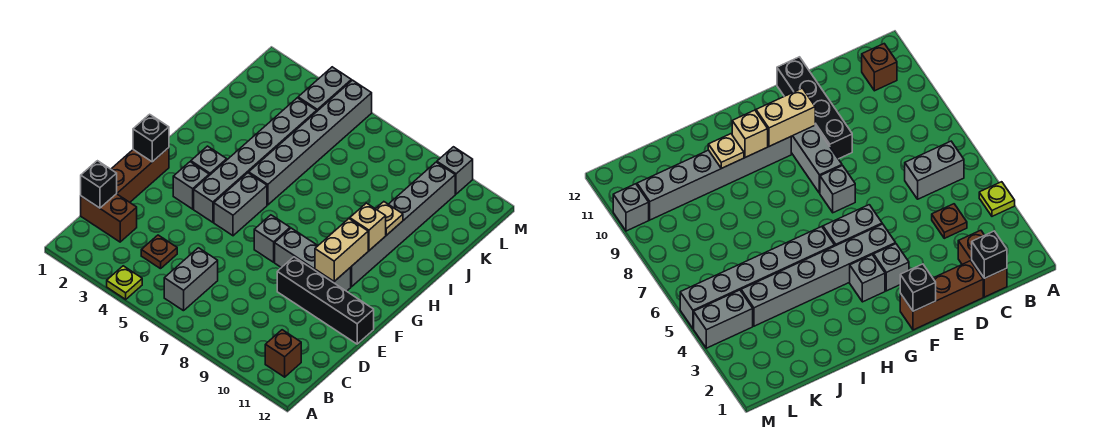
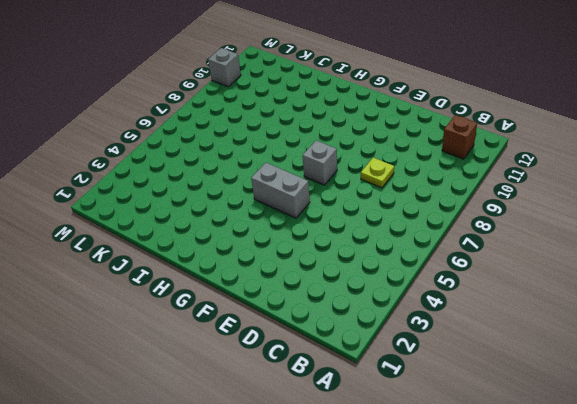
lime plate D8 level 1 -> lime plate A4 level 1
none -> grey brick B6:C6 level 1
none -> brown brick C1:C2 level 1
none -> brown plate C4 level 1

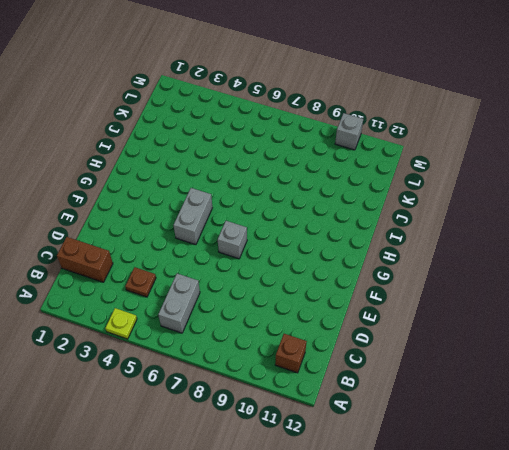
none -> brown brick D1:F1 level 1
none -> black brick E9:E12 level 1
none -> grey brick F3 level 1

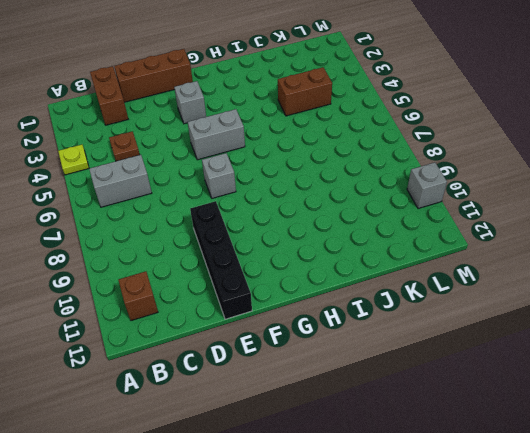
brown brick J4:K4 level 1 -> grey brick F4:K4 level 1
none -> grey brick F8:F10 level 1
none -> grey brick G3 level 1
none -> grey brick G10:L10 level 1

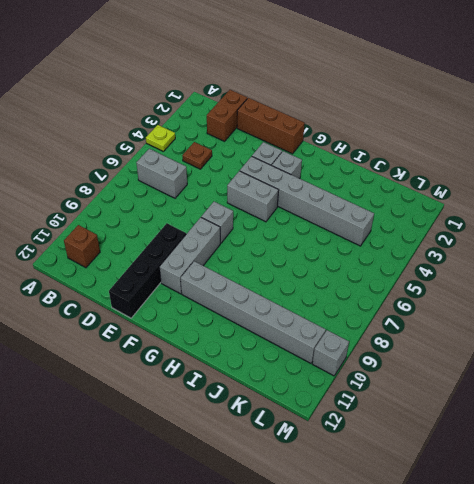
none -> grey brick H5:M5 level 1
none -> grey brick L4:M4 level 1
none -> black brick C1 level 2

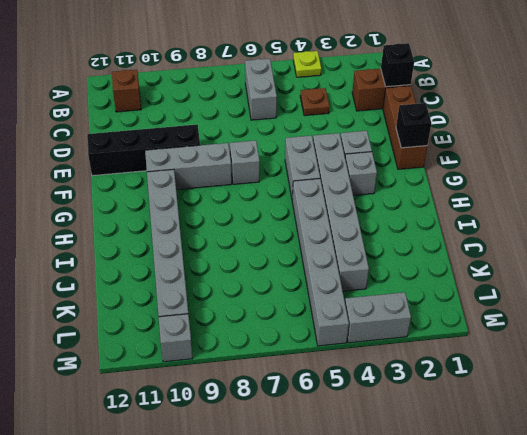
grey brick M3:M4 level 1 -> grey brick L4:M4 level 1
none -> tan brick F10:G10 level 2
none -> tan brick H10 level 2
none -> tan plate I10 level 2

